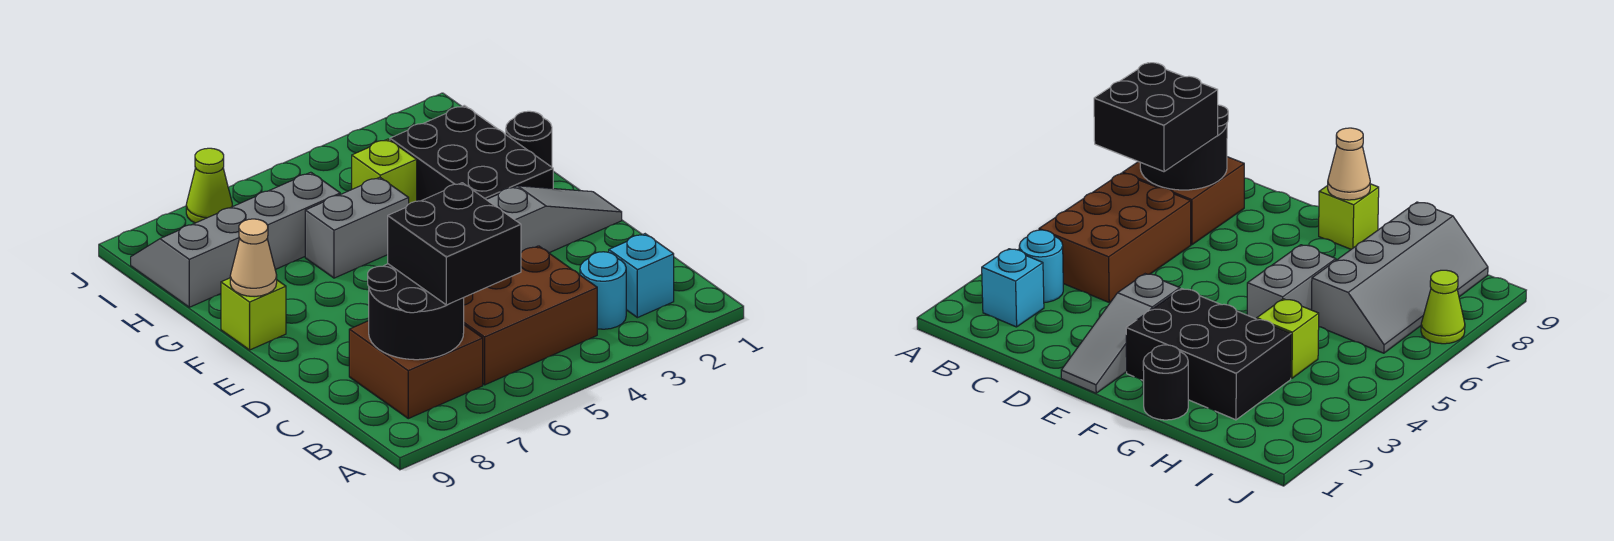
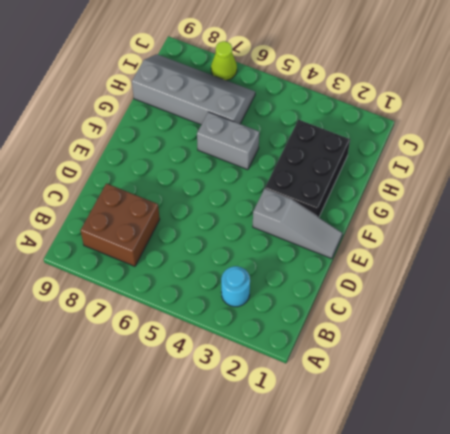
none -> cyan brick B2 level 1
none -> brown brick B4:C6 level 1
none -> lime brick F9 level 1

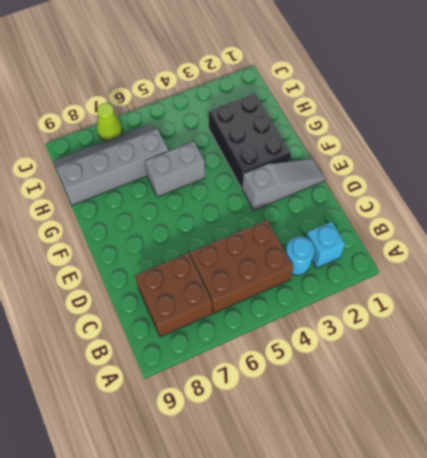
none -> lime brick F9 level 1
none -> black round brick G1 level 1
none -> lime brick H4 level 1

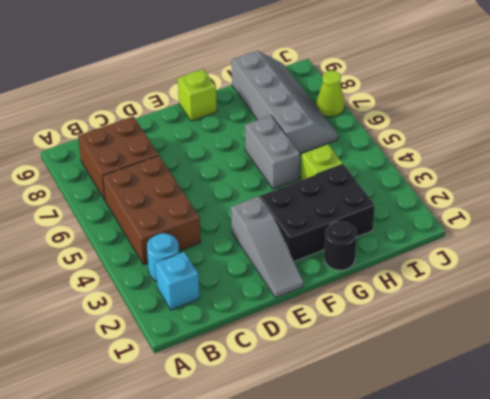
none -> black round brick B7:C8 level 2
none -> tan cone F9 level 2
none -> black brick B6:C7 level 3

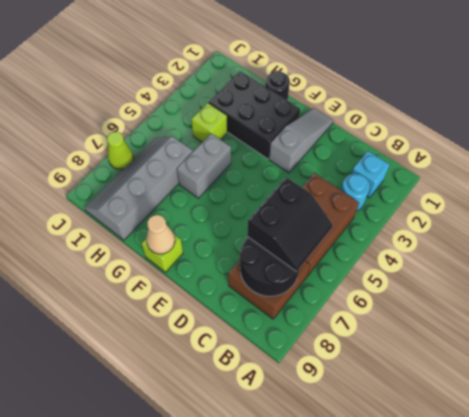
black slope B6:C7 level 3 top C -> black brick B6:C7 level 3

